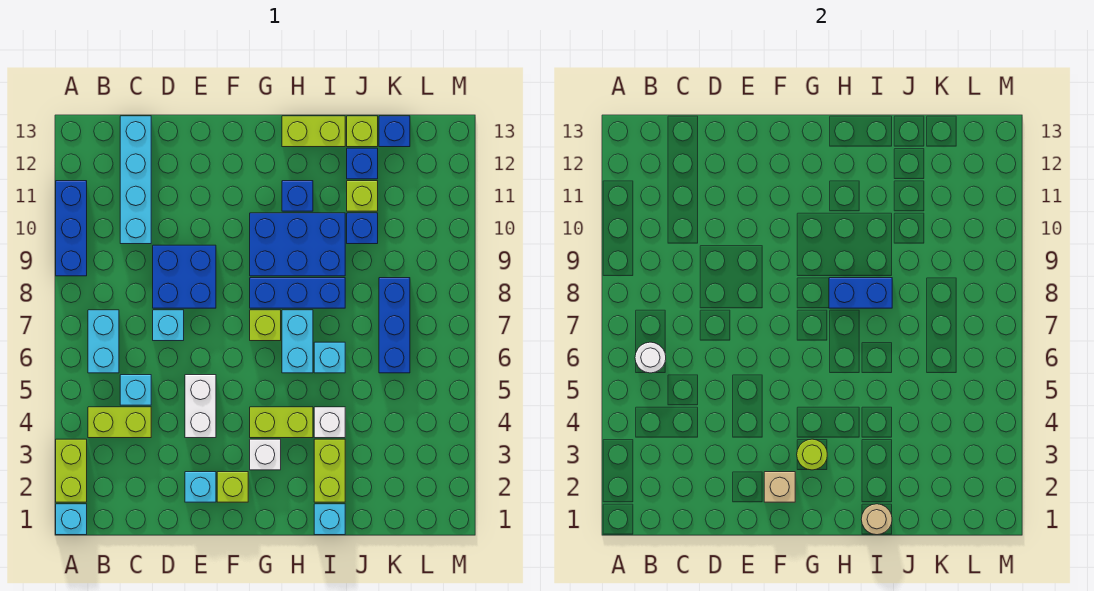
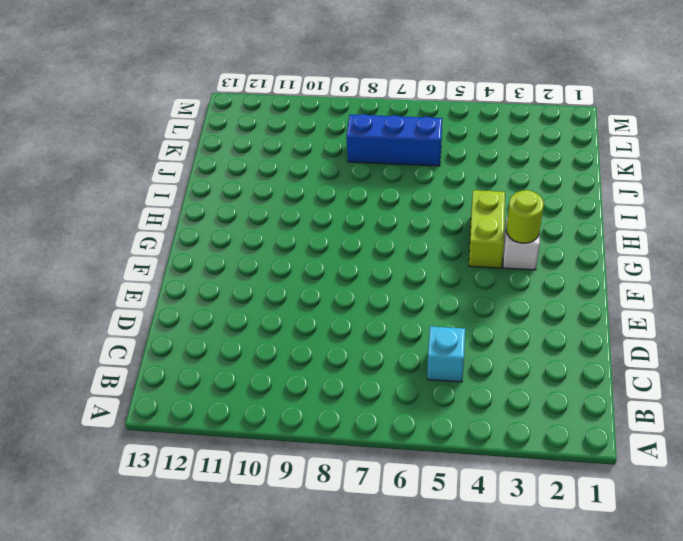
none -> cyan brick A1 level 1
none -> lime brick A2:A3 level 1
none -> blue brick A9:A11 level 1
none -> lime brick B4:C4 level 1

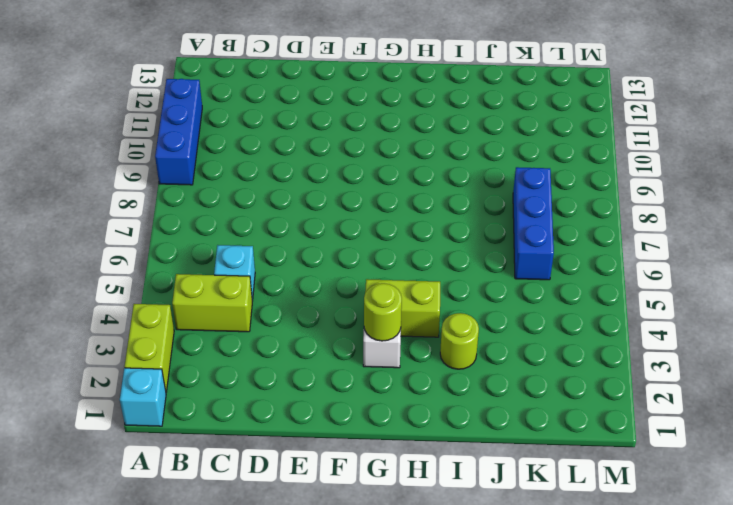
lime round brick I3 level 1 -> lime brick I2:I3 level 1
none -> cyan brick B6:B7 level 1
none -> cyan brick C10:C13 level 1
none -> cyan brick D7 level 1
none -> blue brick D8:E9 level 1

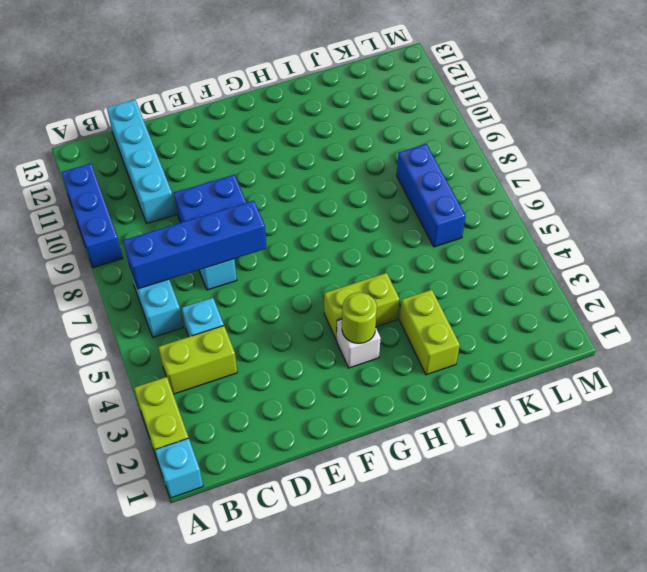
blue brick B7:E7 level 2 -> none
none -> cyan brick E2 level 1
none -> white brick E4:E5 level 1
none -> lime brick F2 level 1
none -> lime brick G7 level 1

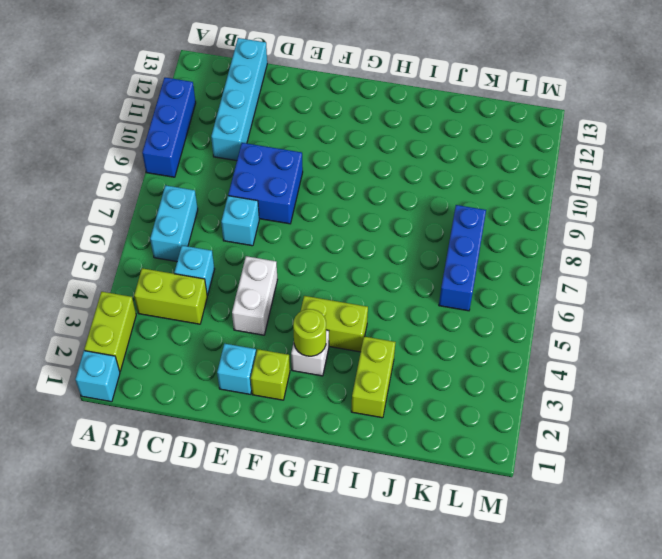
none -> lime brick G7 level 1
none -> blue brick G8:I8 level 1
none -> blue brick G9:I10 level 1
none -> cyan brick H6:H7 level 1

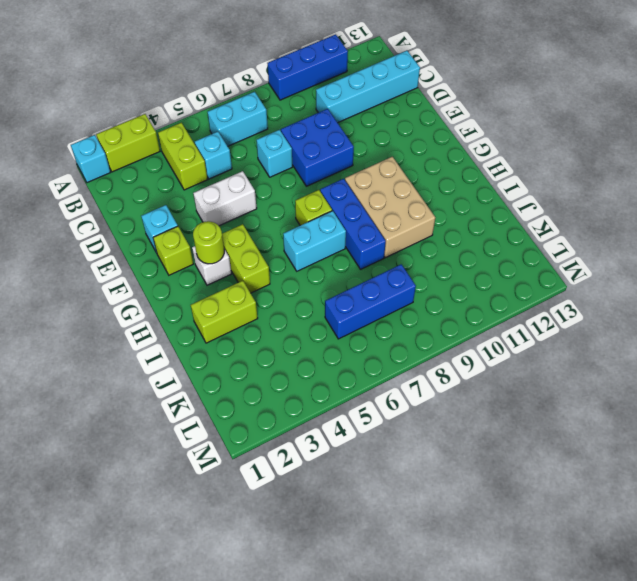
tan brick G9:I10 level 1 -> blue brick G9:I10 level 1
none -> blue brick H11 level 1
none -> lime brick H13:I13 level 1
none -> cyan brick I1 level 1
none -> white brick I4 level 1

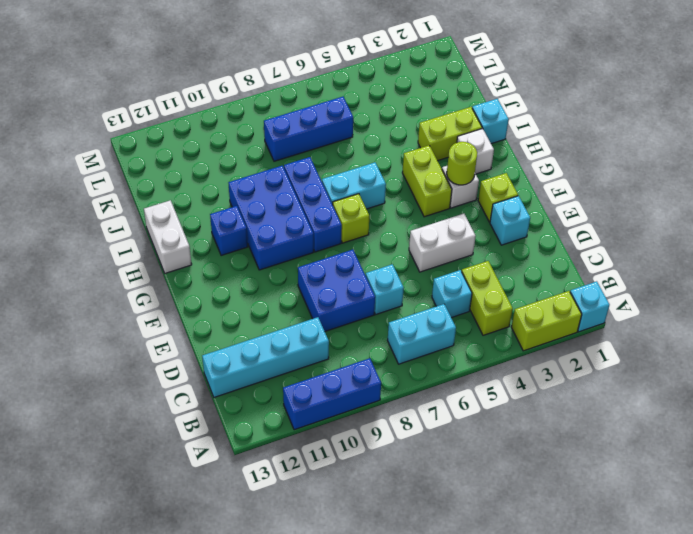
white brick H2 level 1 -> white brick I4 level 1
white brick H13:I13 level 1 -> lime brick H13:I13 level 1
none -> cyan brick I6 level 1
none -> blue brick J10 level 1
none -> lime brick J11 level 1
none -> blue brick J12 level 1

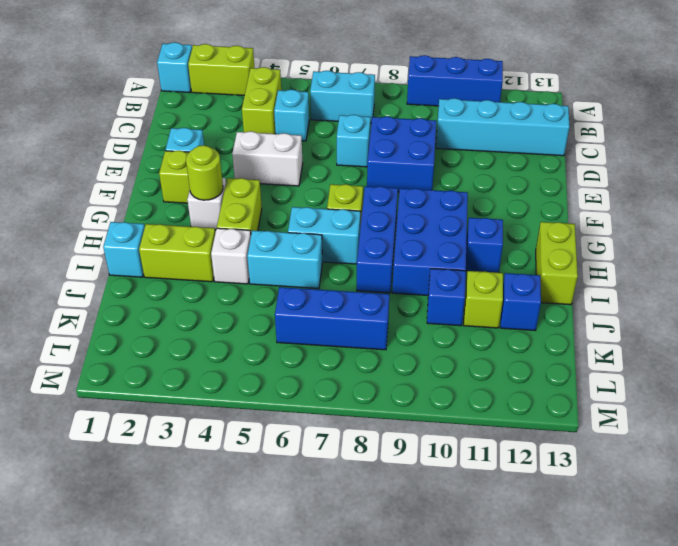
cyan brick I5:I6 level 1 -> cyan brick I6 level 1
none -> lime brick J13 level 1
none -> blue brick K13 level 1
none -> white round brick B6 level 2
none -> tan brick F2 level 2

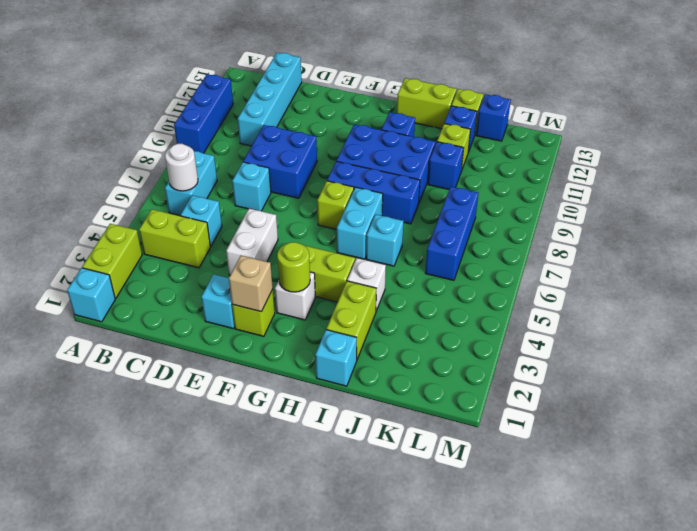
none -> blue brick H8:I8 level 2
none -> tan round brick I1 level 2

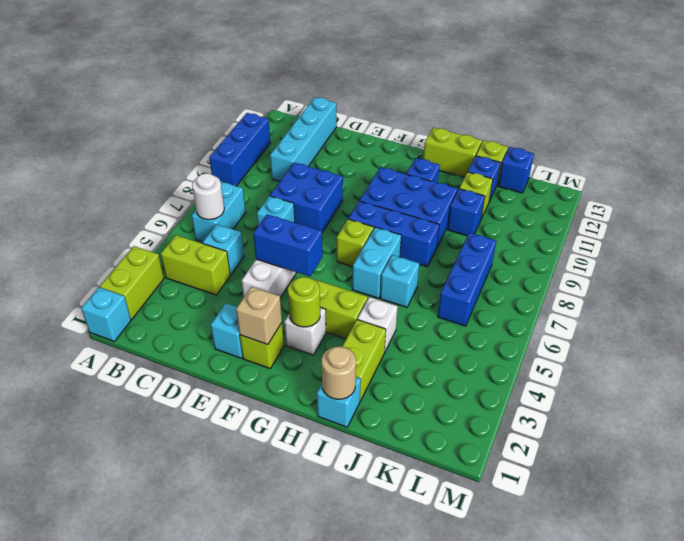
blue brick E5:F5 level 2 -> blue brick H8:I8 level 2

